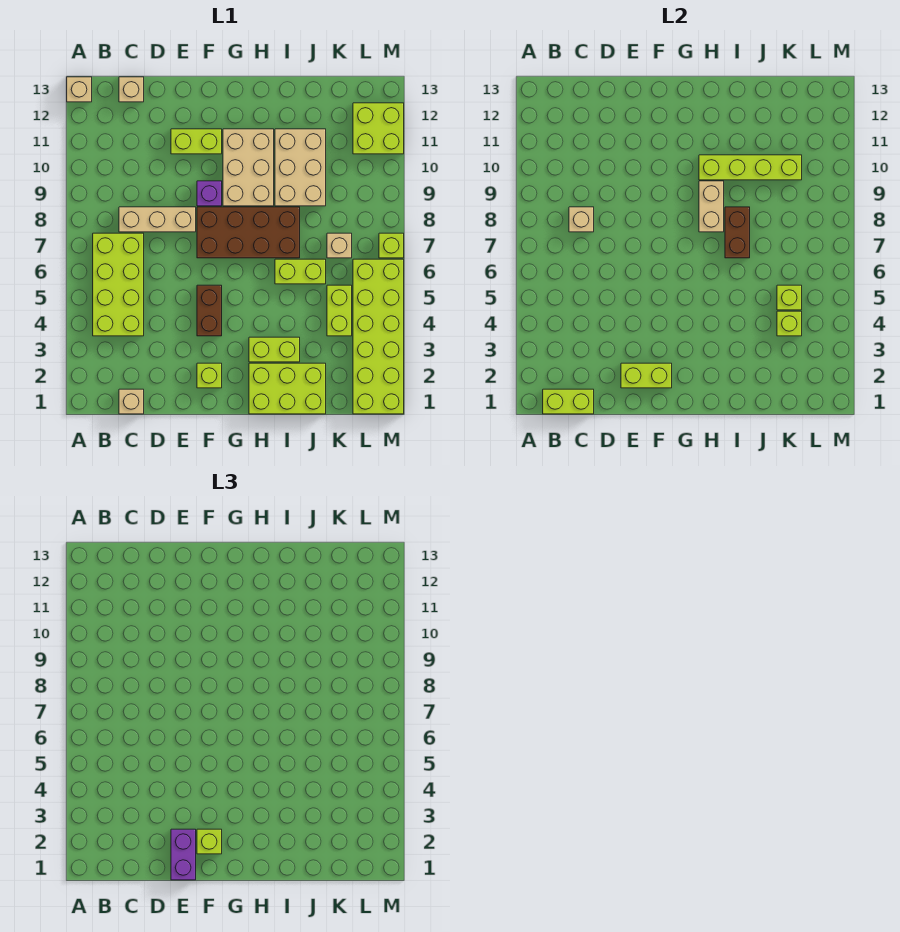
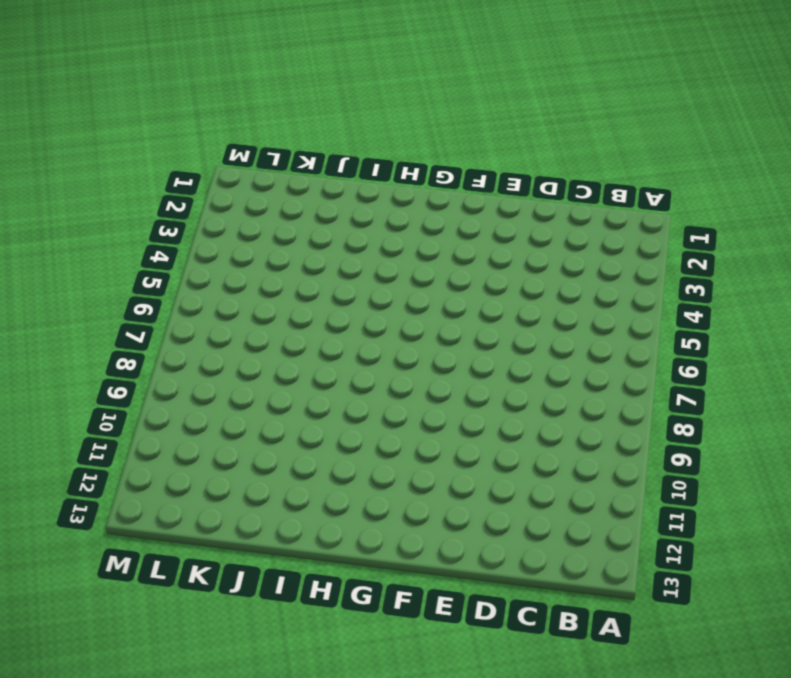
none -> tan brick A13 level 1
none -> lime brick B4:C7 level 1
none -> tan brick C1 level 1
none -> tan brick C8:E8 level 1

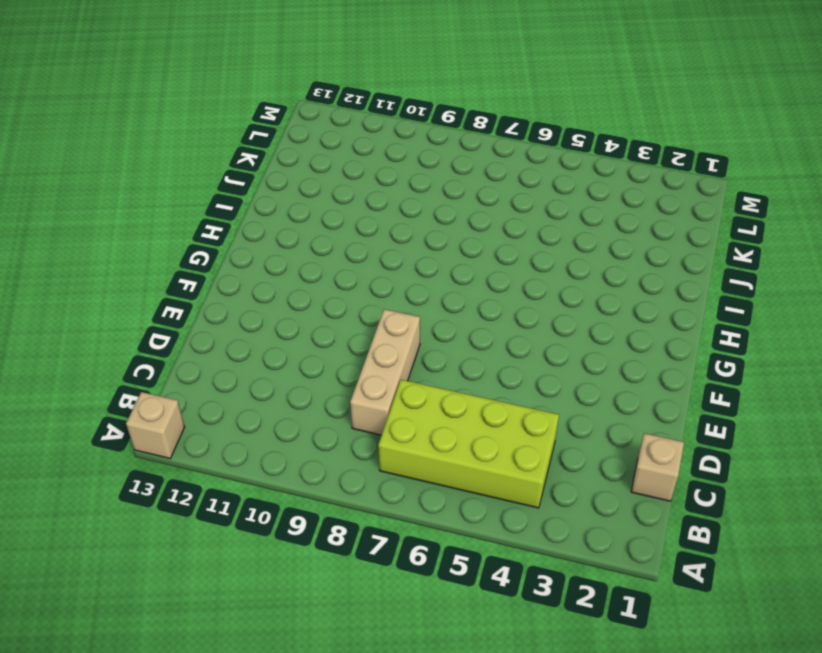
none -> tan brick C13 level 1
none -> lime brick E11:F11 level 1
none -> lime brick F2 level 1
none -> brown brick F4:F5 level 1

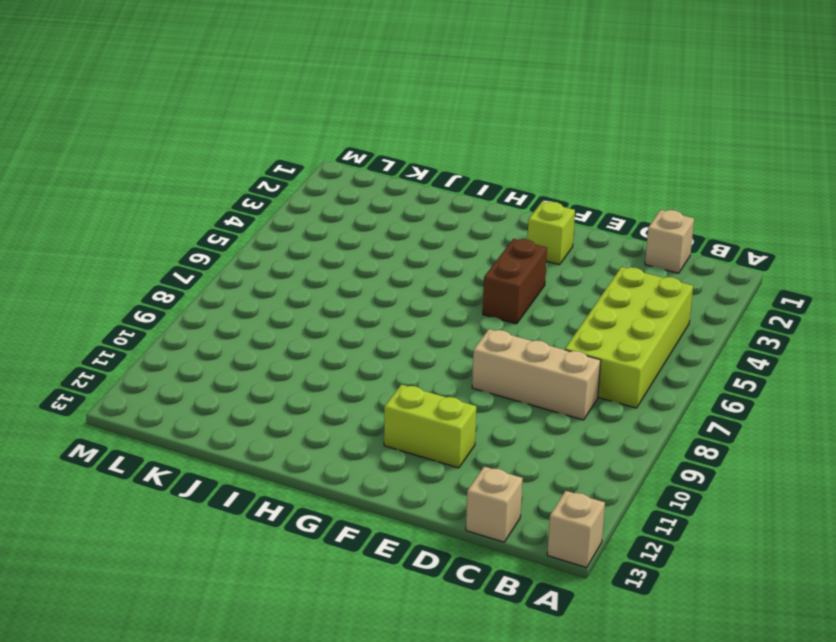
none -> brown brick F7:I8 level 1
none -> purple brick F9 level 1
none -> tan brick G9:H11 level 1
none -> lime brick H1:J2 level 1

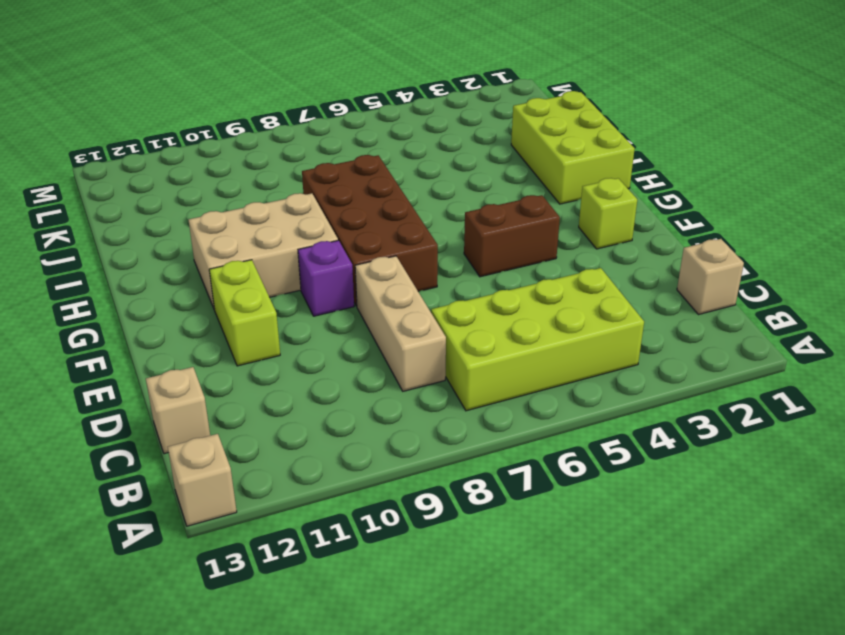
none -> lime brick H3:I3 level 1
none -> lime brick I6:J6 level 1
none -> tan brick I9:J11 level 1
none -> lime brick K4:K5 level 1

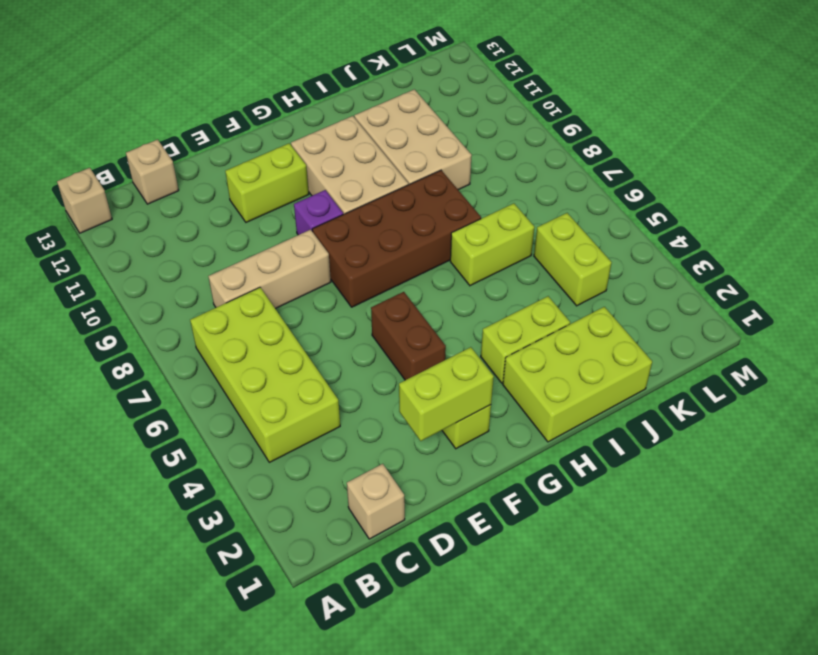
none -> tan brick K7 level 1
none -> lime brick L1:M6 level 1
none -> lime brick L11:M12 level 1
none -> lime brick M7 level 1

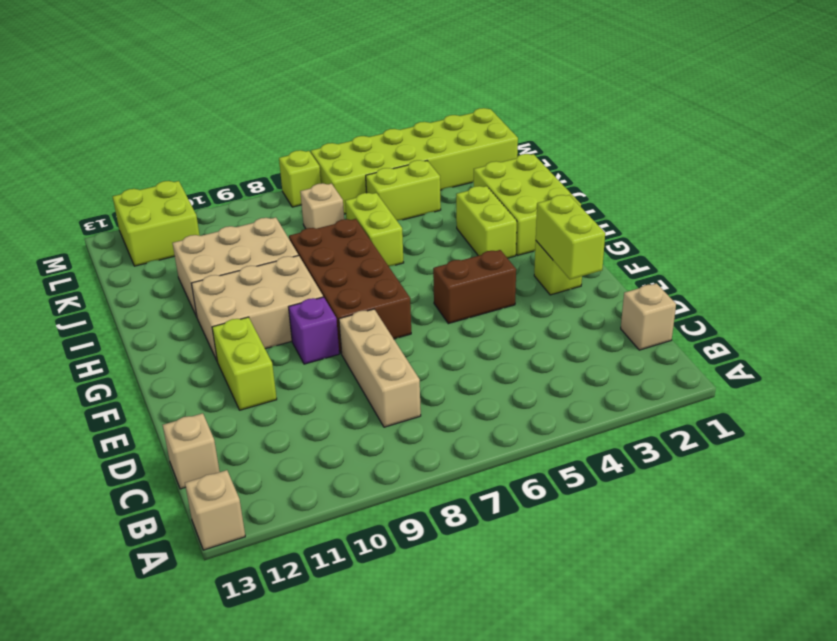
none -> lime brick B4:C7 level 1
none -> lime brick B1:C1 level 2
none -> tan brick C8 level 2
none -> tan brick H8:H9 level 2

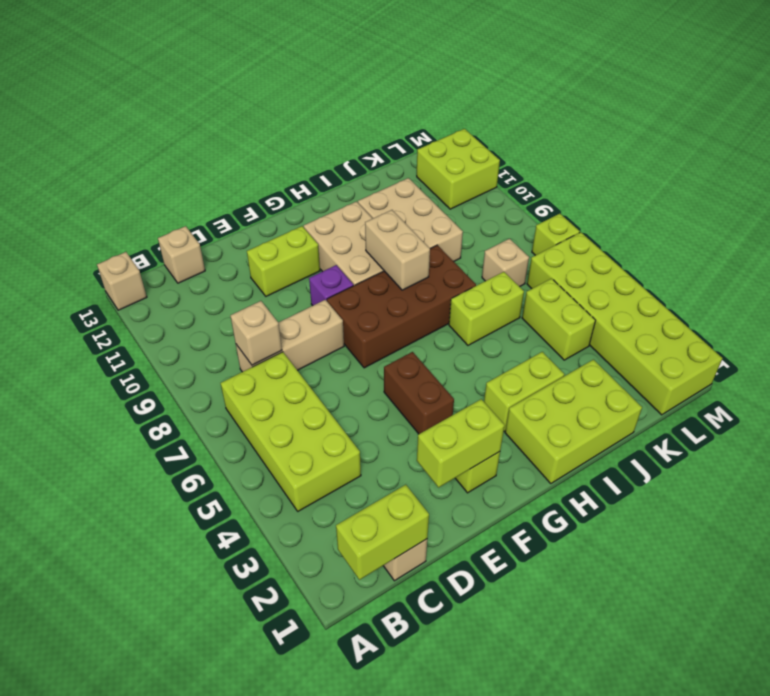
none -> lime brick H10:K10 level 2
none -> brown brick I7:I8 level 2
none -> lime brick K4 level 2
none -> lime brick K5 level 2

